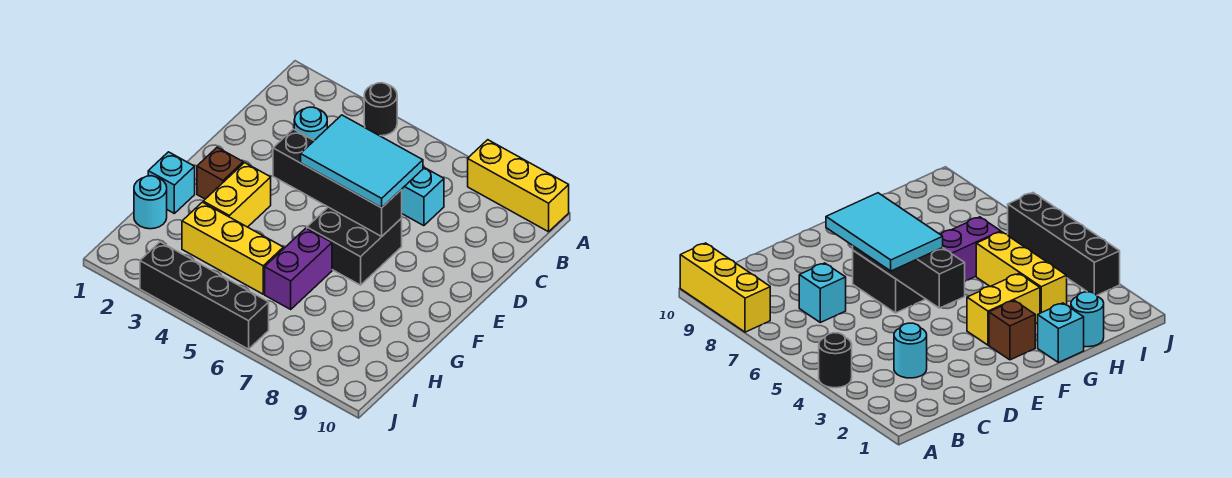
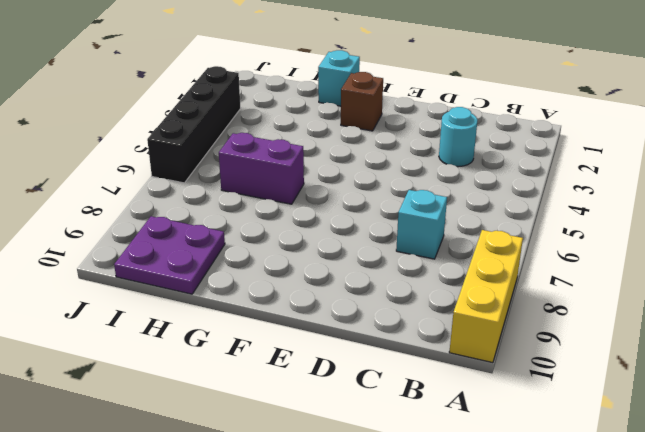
purple plate H9:I10 level 1 -> none
none -> black round brick A4 level 1
none -> black brick E6:F7 level 1
none -> yellow brick F3:G3 level 1

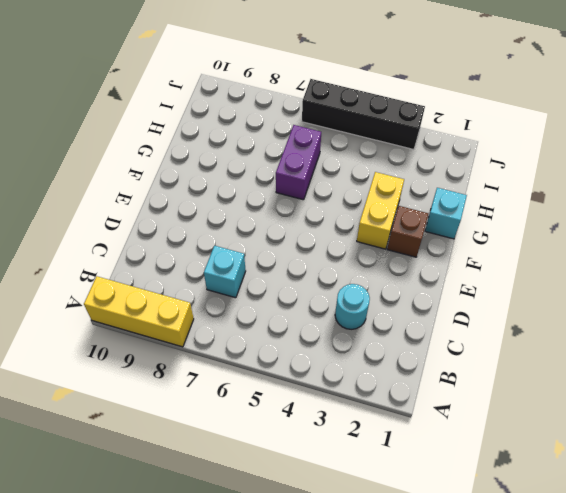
none -> black round brick A4 level 1
none -> black brick E6:F7 level 1
none -> cyan round brick H1 level 1

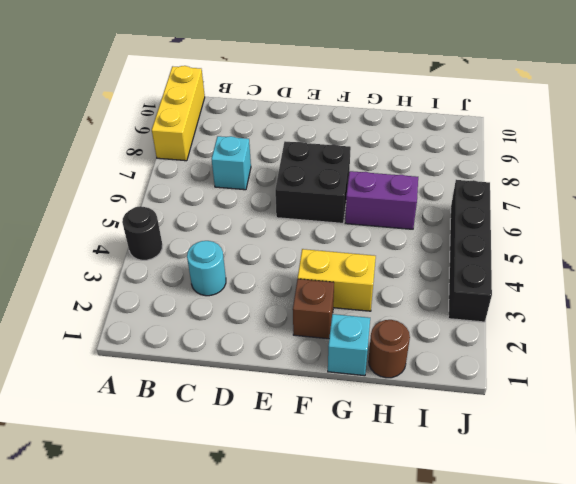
brown round brick H1 level 1 -> cyan round brick H1 level 1
none -> yellow brick H3:H5 level 1
none -> black brick E4:E7 level 2
none -> cyan tile D5:E7 level 3

